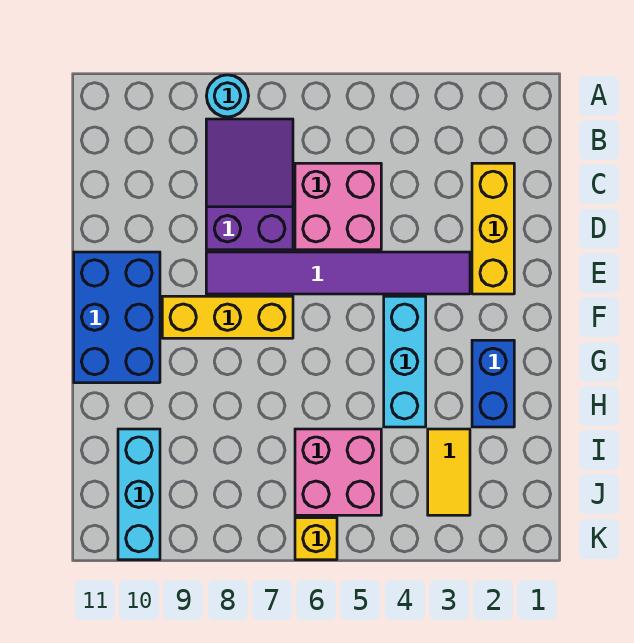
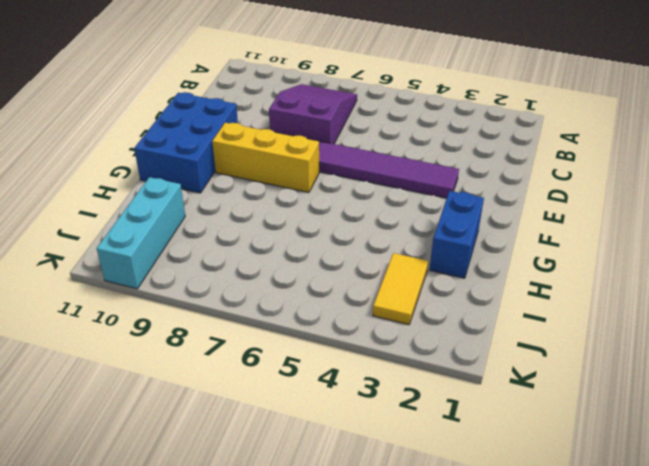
none -> cyan round brick A8 level 1
none -> yellow brick C2:E2 level 1
none -> pink brick C5:D6 level 1

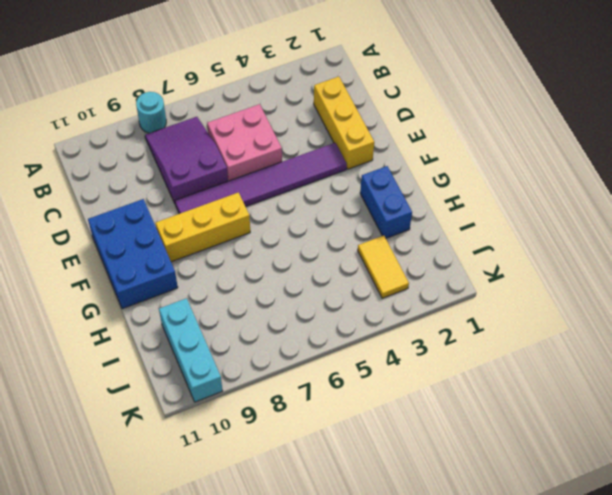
none -> cyan brick F4:H4 level 1
none -> pink brick I5:J6 level 1
none -> yellow brick K6 level 1

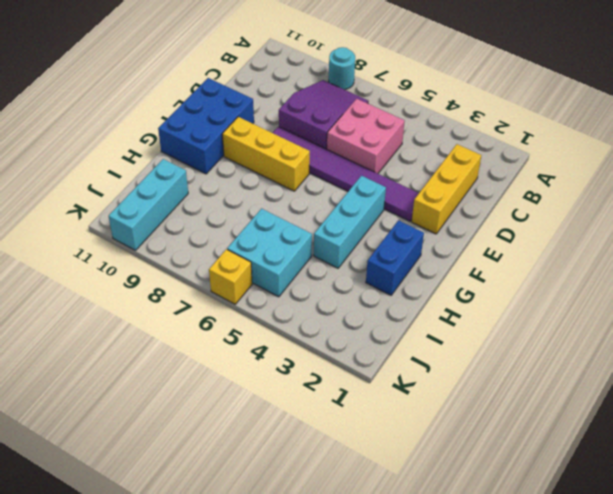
cyan brick I5:J6 level 1 -> pink brick I5:J6 level 1
none -> yellow tile I3:J3 level 1

